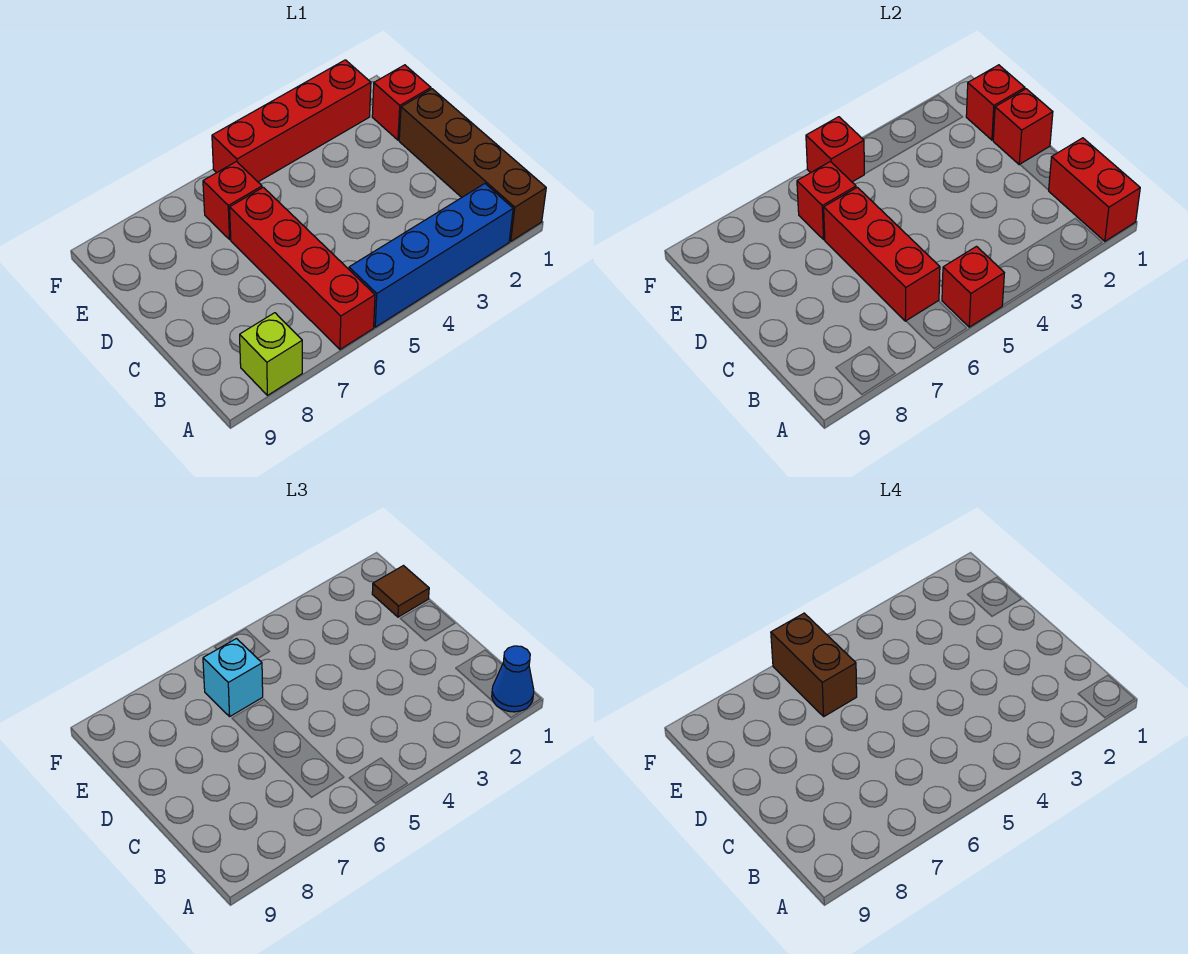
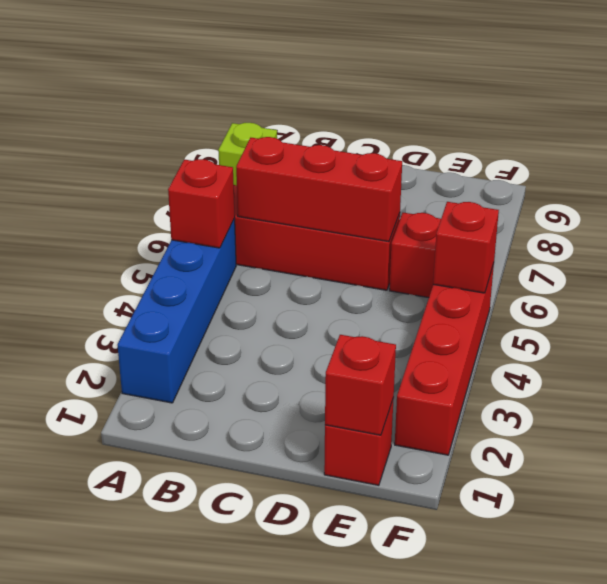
none -> brown brick A1:D1 level 1
none -> red brick A1:B1 level 2
none -> red brick D1 level 2

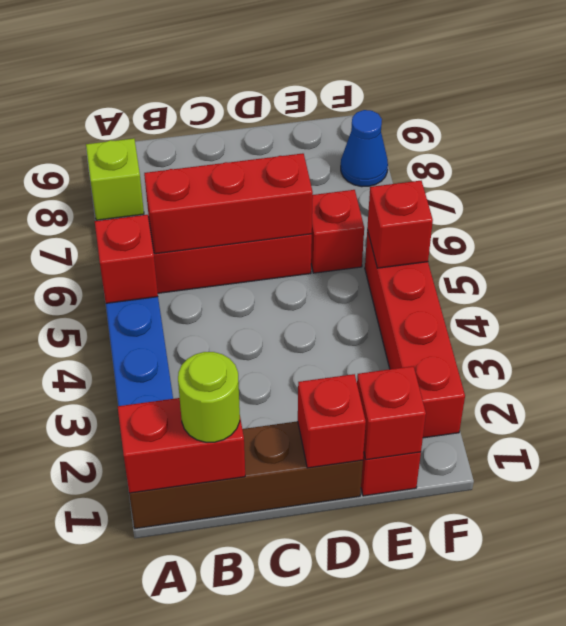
lime round brick B1 level 3 -> none
blue cone F8 level 1 -> blue cone A1 level 3
none -> red brick E6 level 2
none -> brown tile E1 level 3
none -> cyan brick E6 level 3

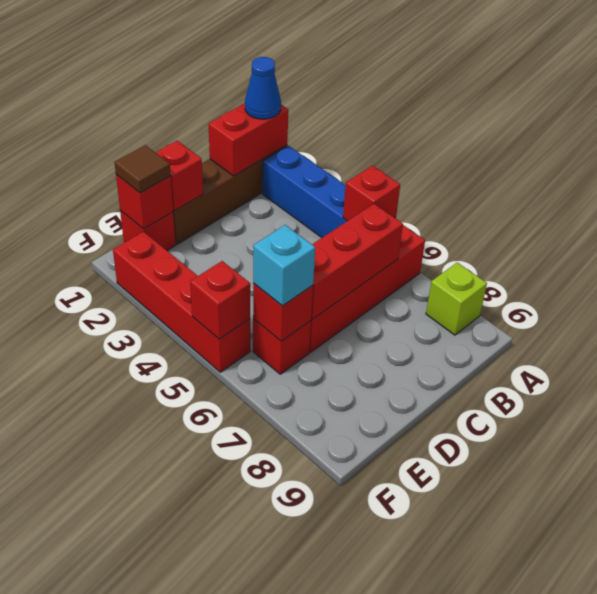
none -> brown brick E6:F6 level 4

